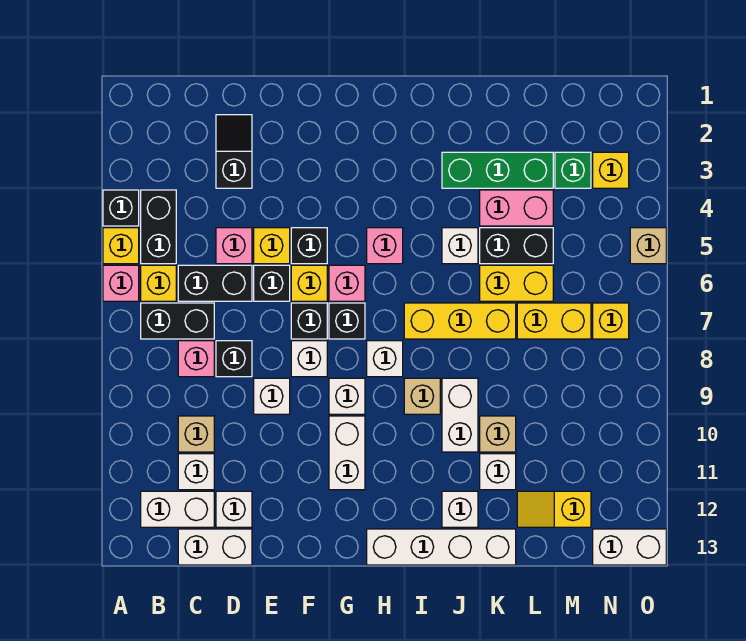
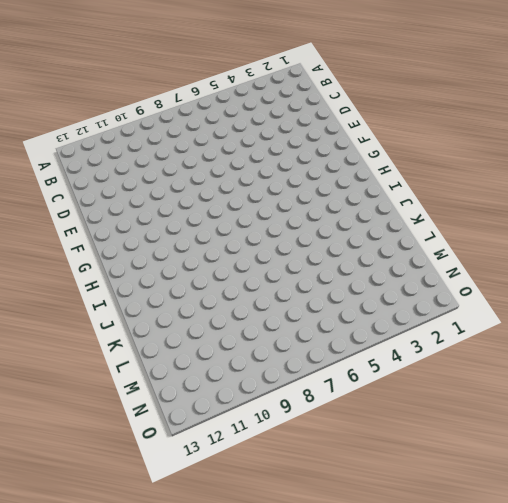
none -> black brick A4 level 1
none -> yellow brick A5 level 1
none -> pink brick A6 level 1
none -> black brick B4:B5 level 1

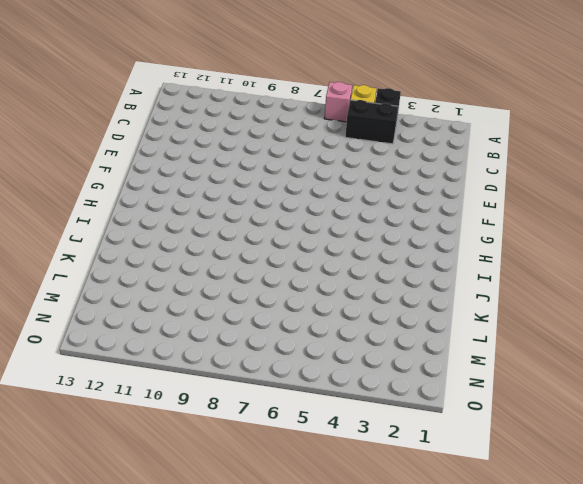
none -> yellow brick B6 level 1
none -> black brick B7:C7 level 1
none -> white brick B12:C12 level 1
none -> black brick C6:D6 level 1

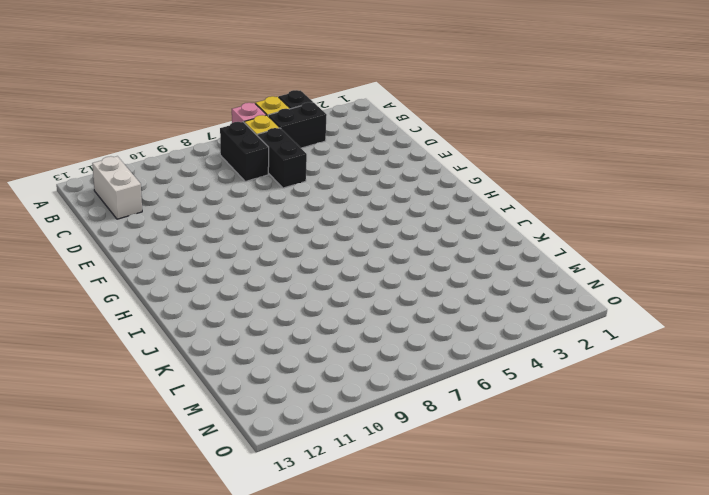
none -> pink brick C8 level 1
none -> tan brick C10 level 1
none -> white brick C11 level 1
none -> white brick C13:D13 level 1

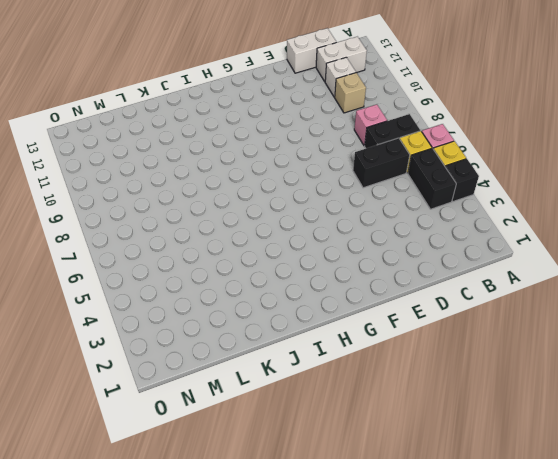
none -> black slope D2:D3 level 1 top 3
none -> pink brick D5 level 1
none -> black brick D8 level 1
none -> white brick D12 level 1

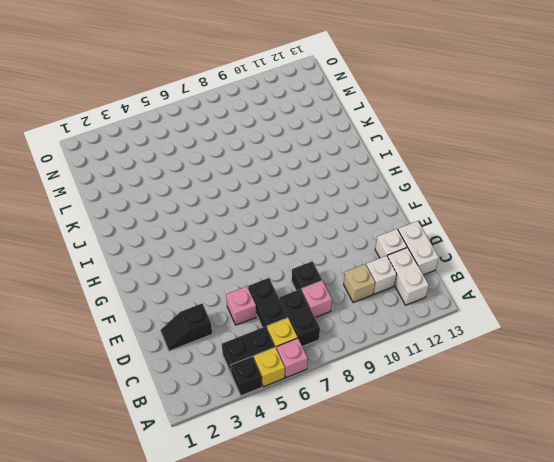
none -> yellow brick E5 level 1
none -> black brick E6 level 1
none -> white brick E9 level 1
none -> black brick F5 level 1

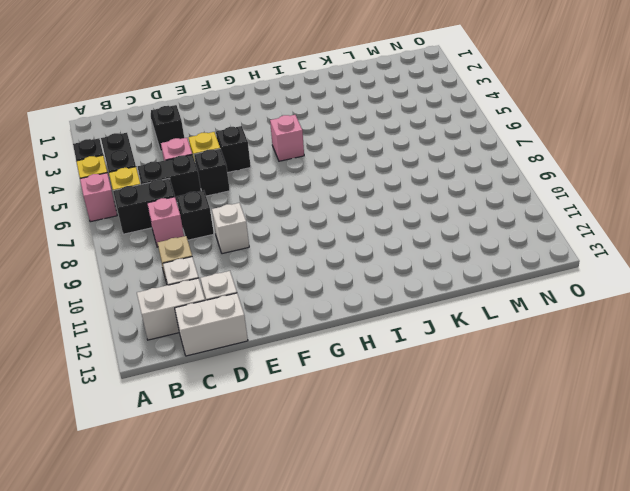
none -> yellow brick F6 level 1
none -> black brick F7 level 1
none -> white brick F8 level 1
none -> pink brick G6 level 1

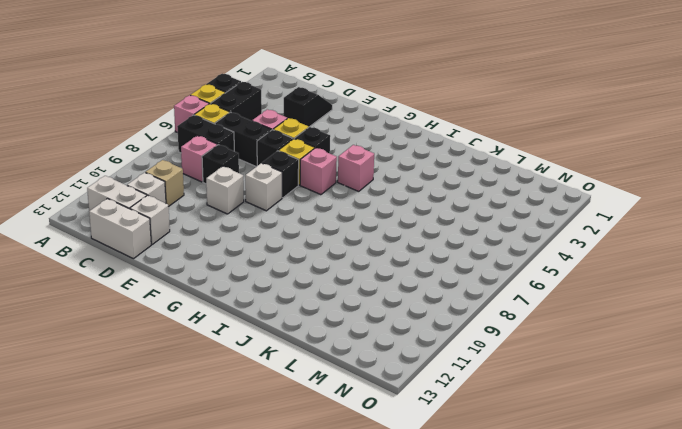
none -> black brick G7 level 1
none -> white brick G9 level 1
none -> white brick G10:G11 level 1
none -> white brick H8 level 1

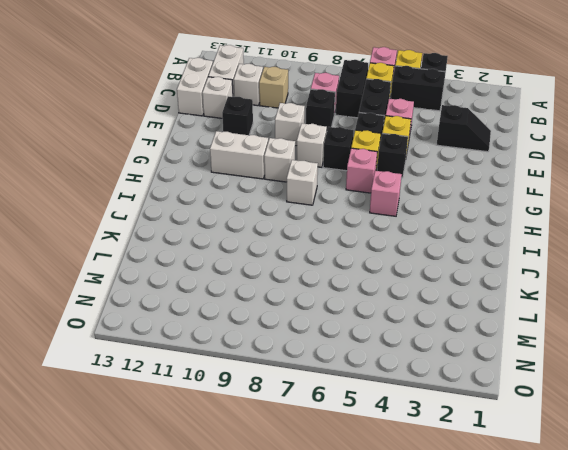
black brick E11 level 1 -> black brick G7 level 1
none -> white brick H13:K13 level 1
none -> yellow brick I7:K7 level 1
none -> tan brick I9 level 1
none -> green brick J3:L3 level 1

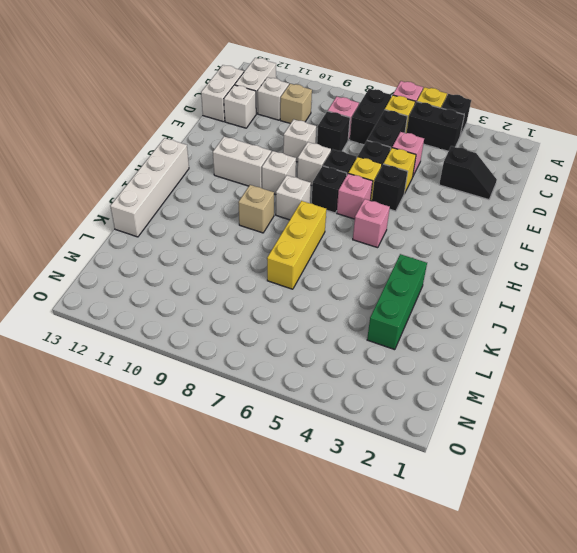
none -> white brick J5 level 1
none -> white brick J9:J10 level 1
none -> white brick J12 level 1
none -> pink brick K4:L4 level 1

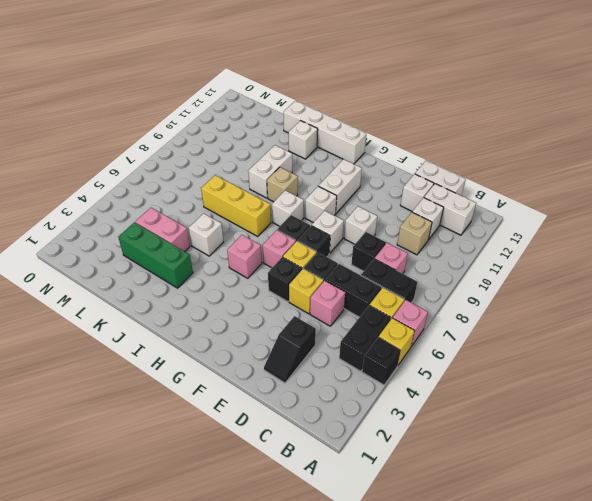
none -> black brick K5:L5 level 1
none -> yellow brick K6:L6 level 1
none -> tan brick K10 level 1
none -> white brick K11 level 1

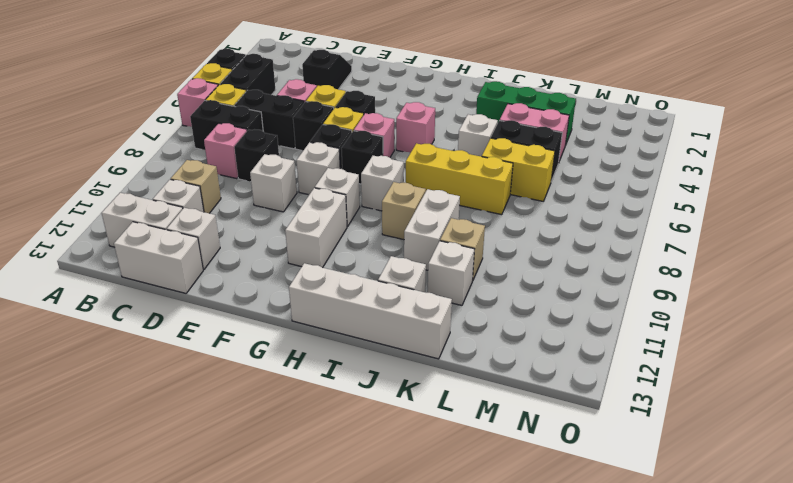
none -> yellow brick L7:M7 level 1
none -> yellow slope L12:M12 level 1 top M
none -> green brick M3 level 1
none -> yellow brick N3 level 1

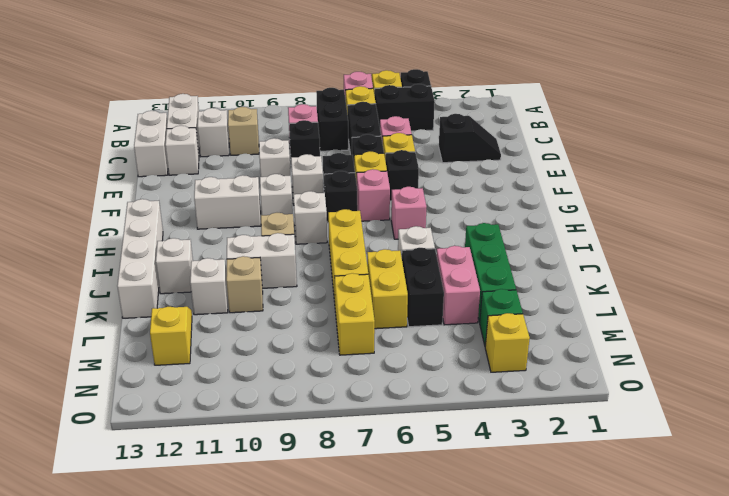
none -> yellow brick N7 level 1
none -> white brick N13:O13 level 1
none -> tan brick O5 level 1

